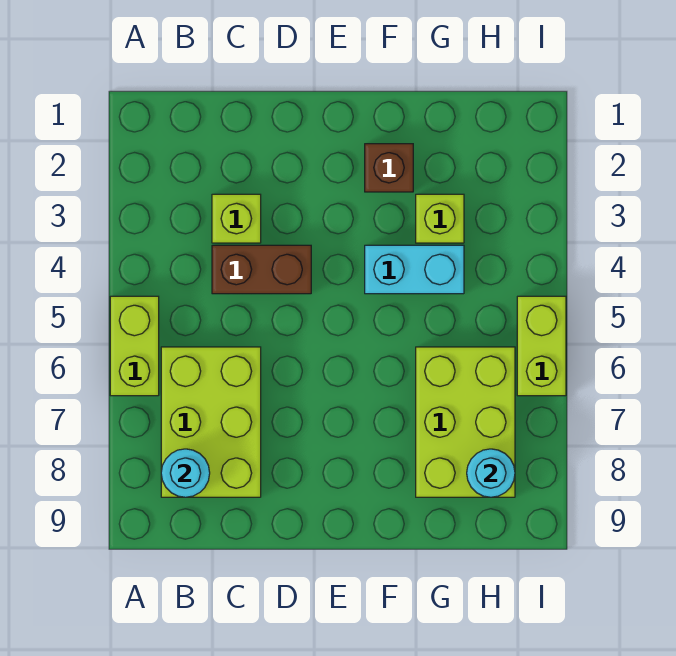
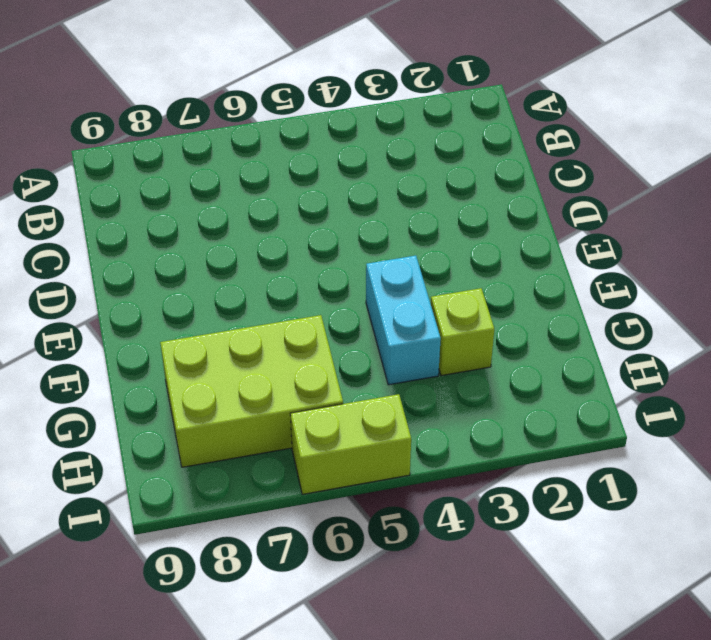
none -> lime brick A5:A6 level 1
none -> lime brick B6:C8 level 1

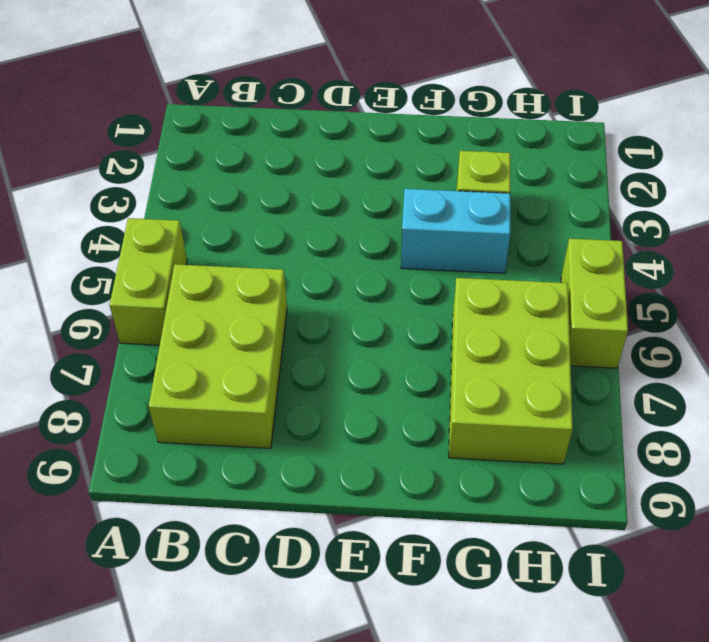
none -> lime brick C3 level 1
none -> brown brick C4:D4 level 1

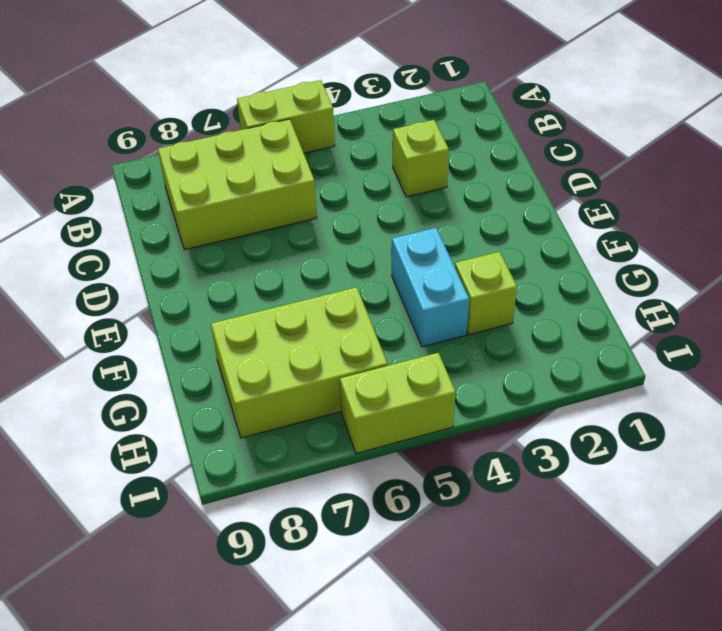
none -> brown brick C4:D4 level 1
none -> brown brick F2 level 1

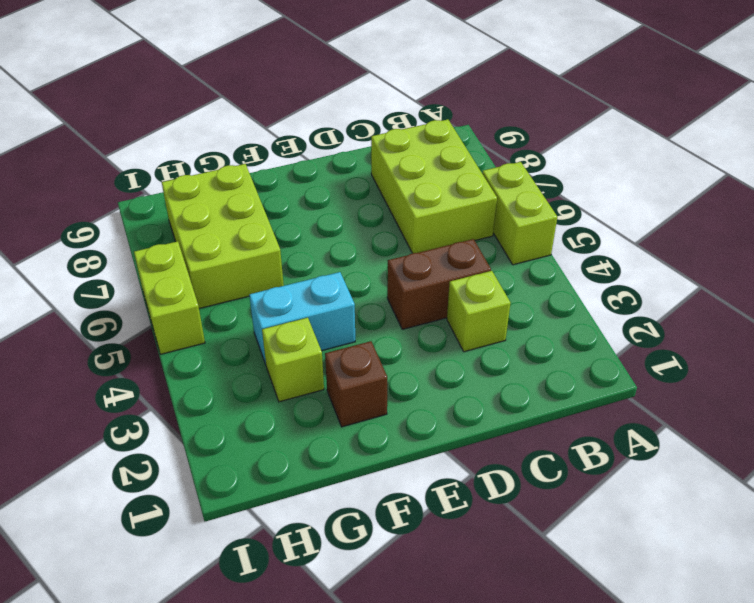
none -> cyan round brick B8 level 2
none -> cyan round brick H8 level 2

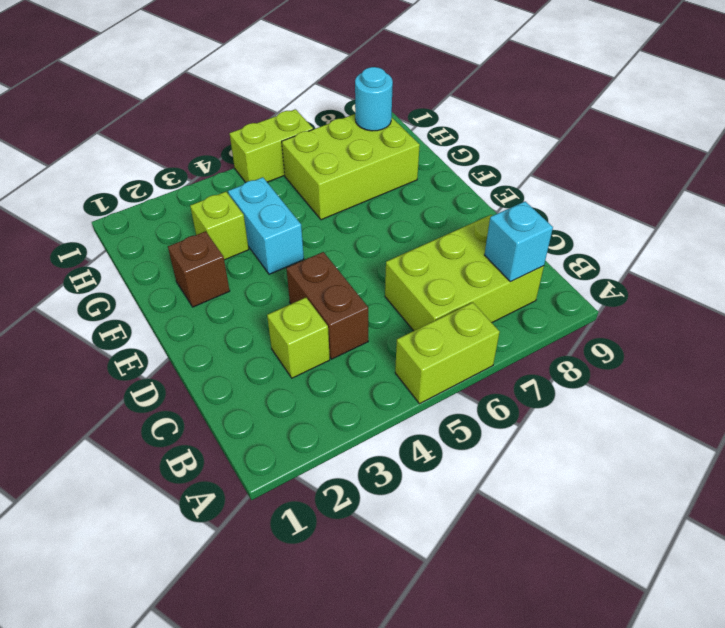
cyan brick B8 level 2 -> cyan round brick B8 level 2

